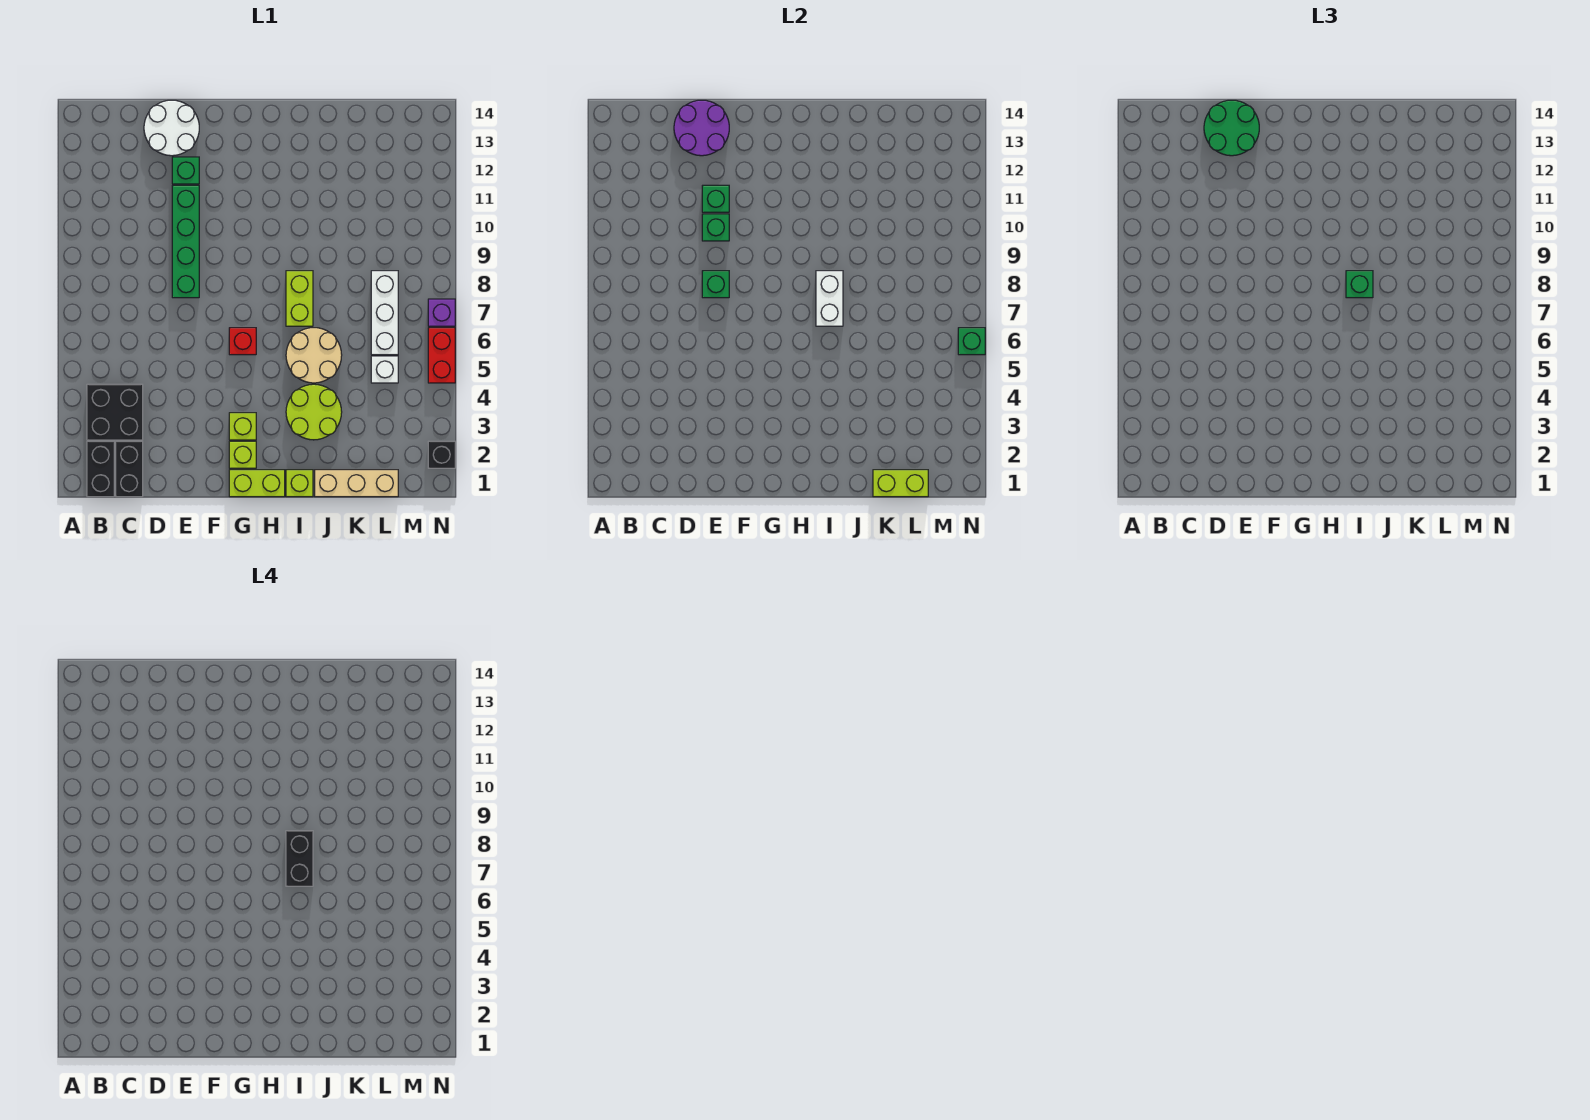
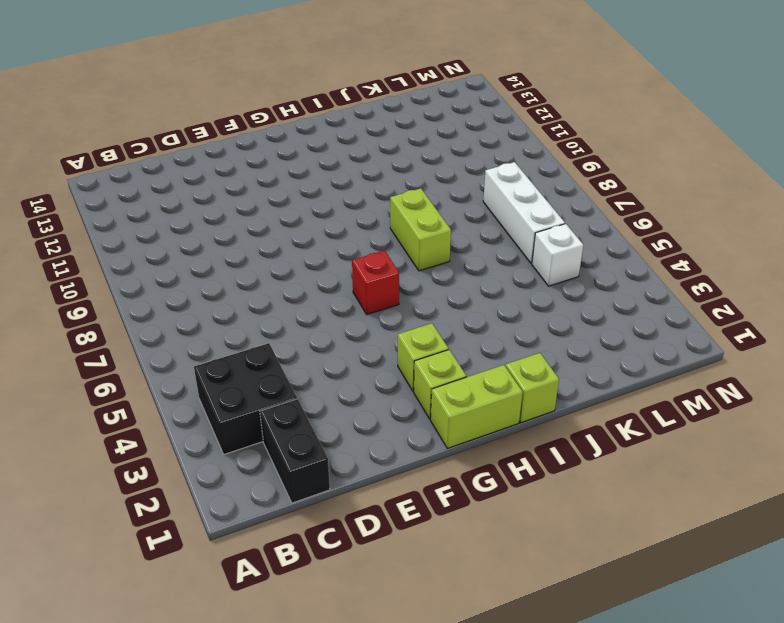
none -> black brick B1:B2 level 1
none -> white round brick D13:E14 level 1
none -> green brick E8:E11 level 1
none -> green brick E12 level 1

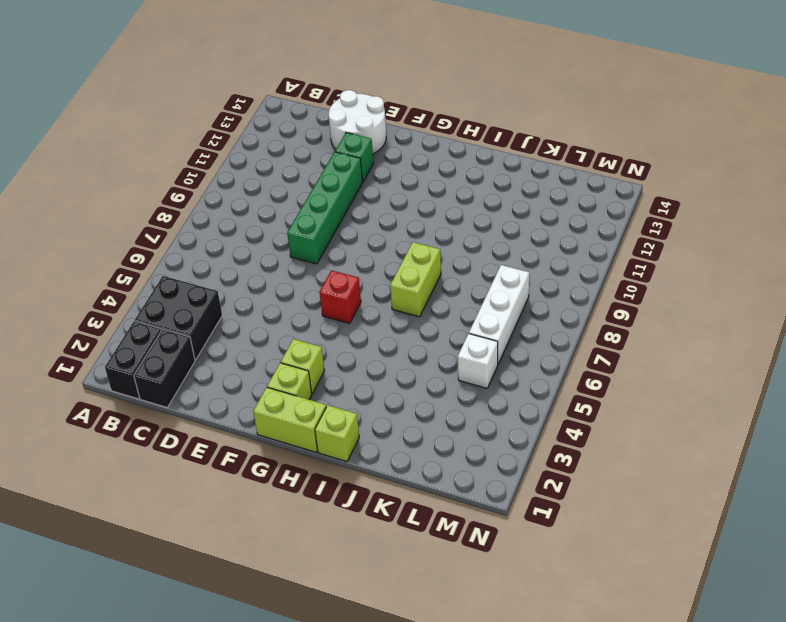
none -> lime round brick I3:J4 level 1
none -> tan round brick I5:J6 level 1
none -> tan brick J1:L1 level 1
none -> black brick N2 level 1

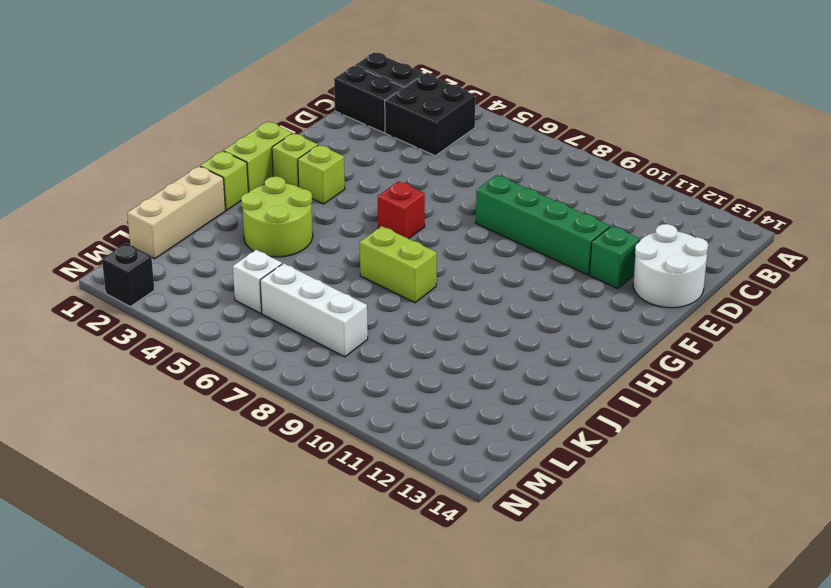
none -> tan round brick I5:J6 level 1
none -> red brick N5:N6 level 1
none -> purple brick N7 level 1
none -> purple round brick D13:E14 level 2

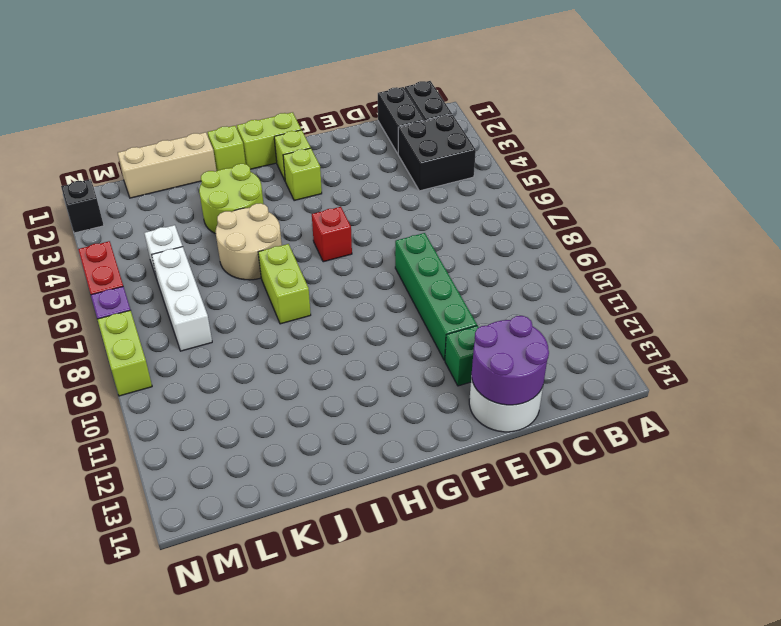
lime brick N8:N9 level 1 -> lime brick K1:L1 level 2
none -> green brick E8 level 2
none -> green brick E10 level 2
none -> green brick E11 level 2
none -> white brick I7:I8 level 2

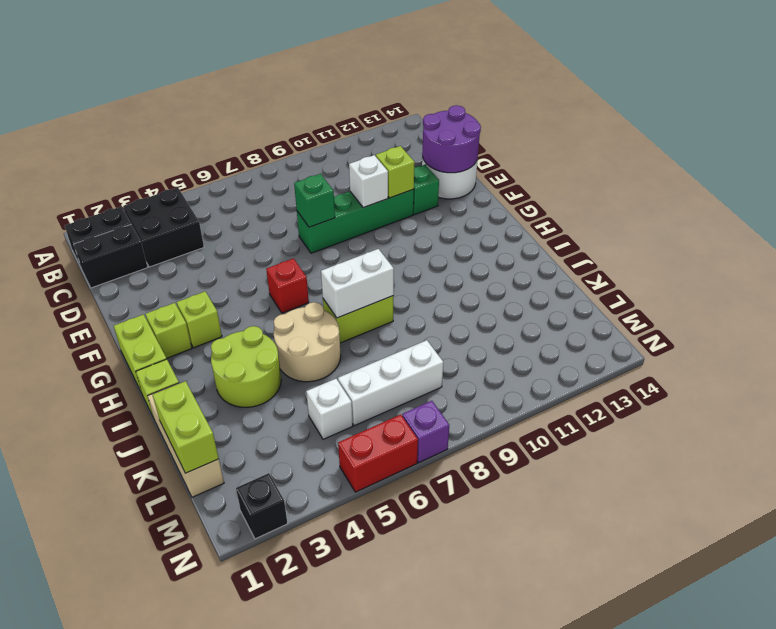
white brick E10 level 2 -> green brick E10 level 2
lime brick E11 level 2 -> green brick E11 level 2
none -> green brick N6 level 2
none -> green round brick D13:E14 level 3
none -> green brick I8 level 3
none -> black brick I7:I8 level 4

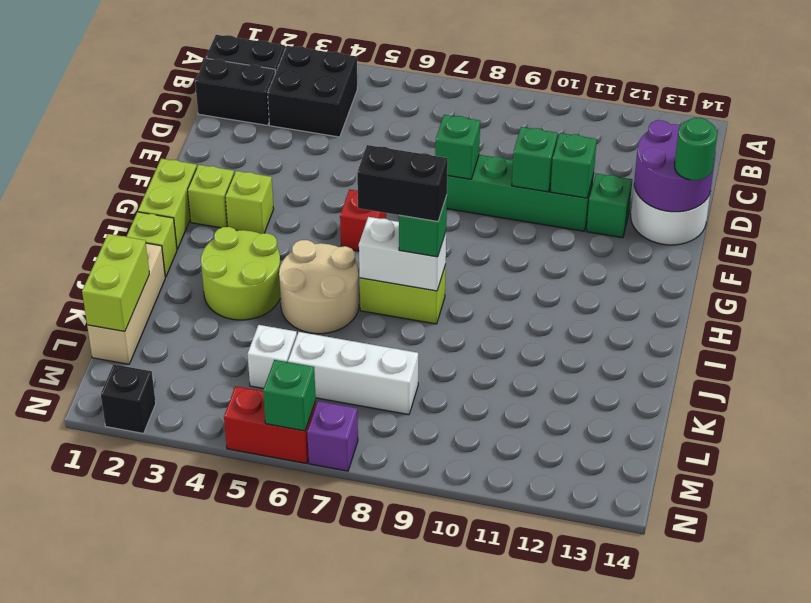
green round brick E14 level 3 -> green round brick D13:E14 level 3

